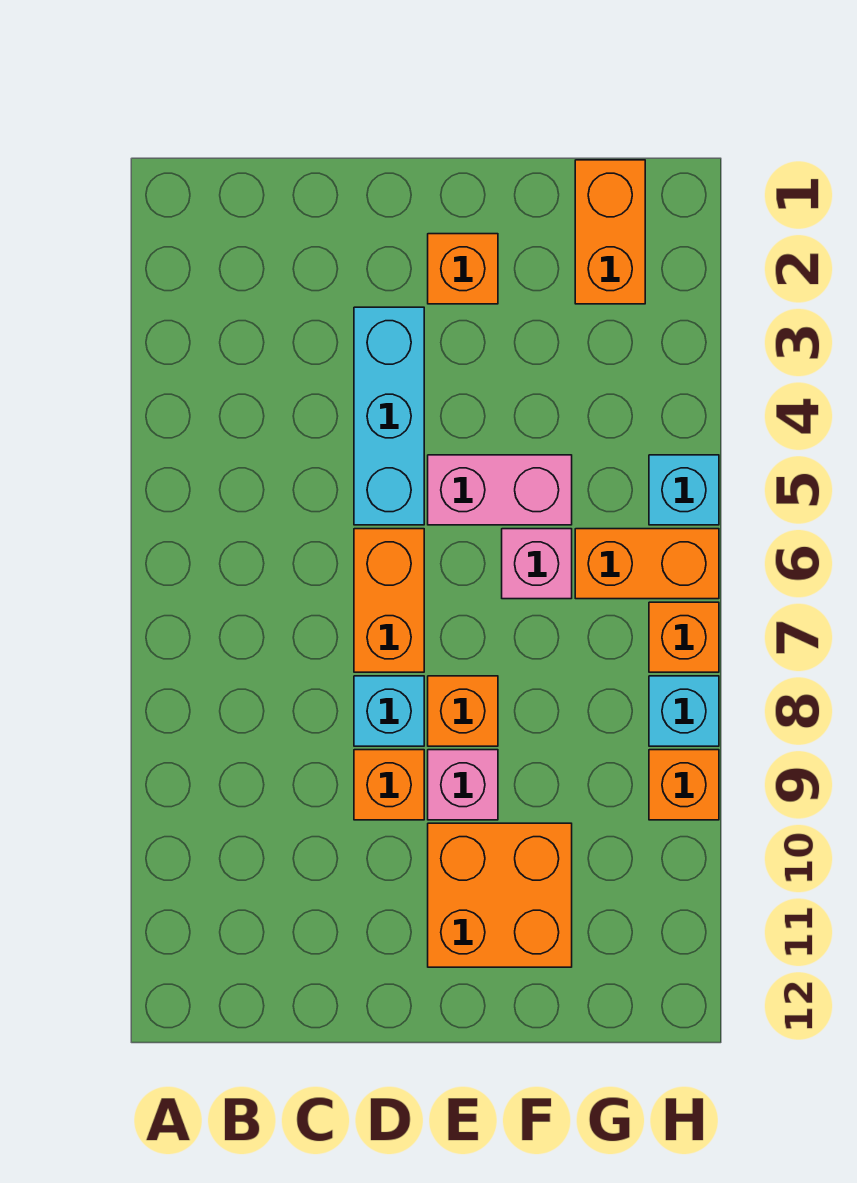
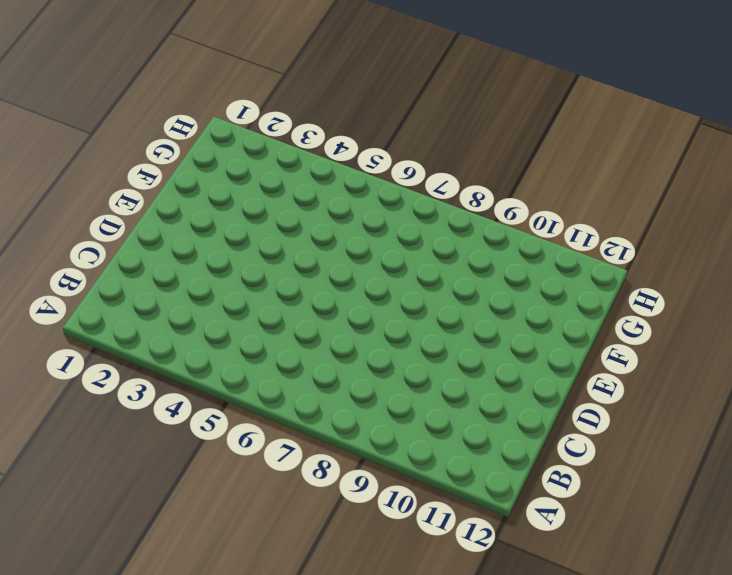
none -> cyan brick D3:D5 level 1
none -> orange brick D6:D7 level 1
none -> cyan brick D8 level 1

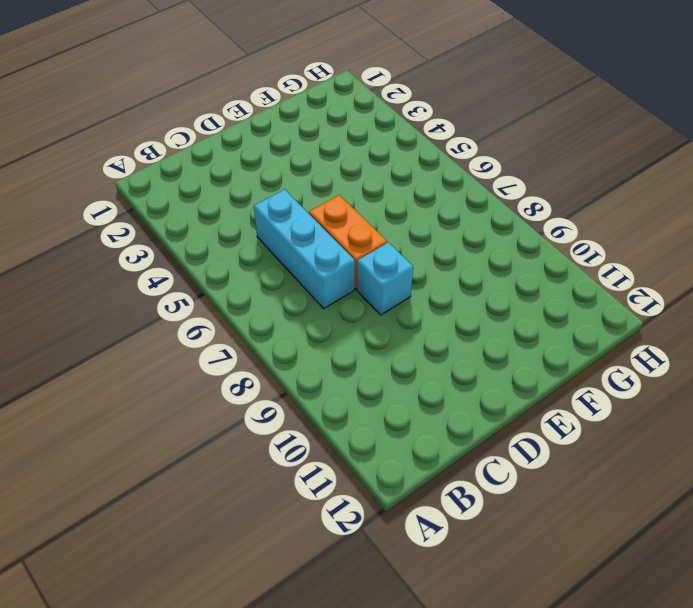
cyan brick C5:C7 level 1 -> cyan brick D3:D5 level 1
none -> orange brick D9 level 1
none -> orange brick E2 level 1
none -> pink brick E5:F5 level 1

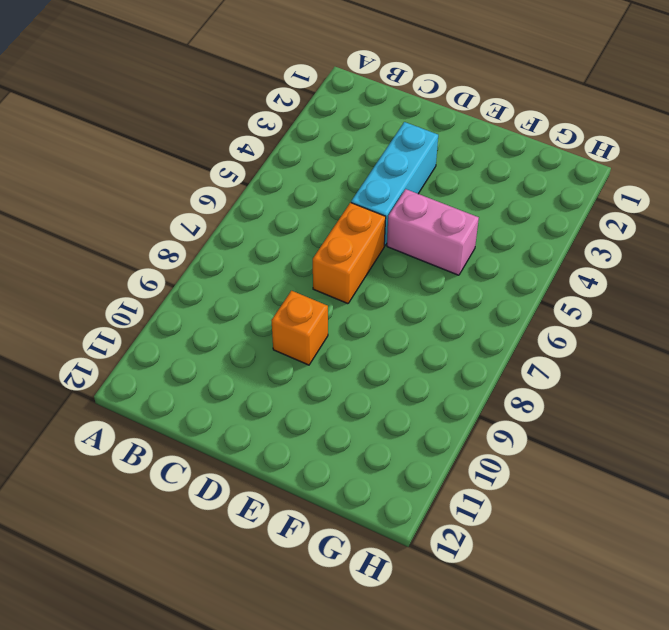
none -> cyan brick D8 level 1
none -> orange brick E2 level 1
none -> orange brick E8 level 1

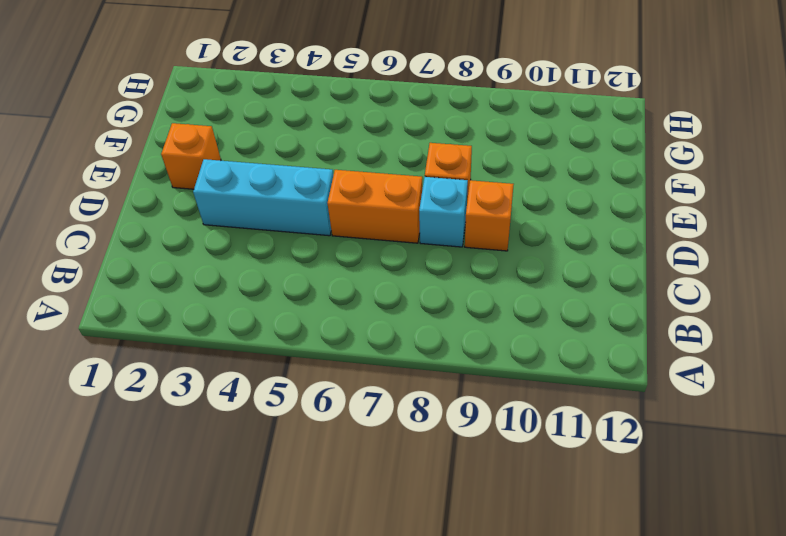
none -> pink brick E5:F5 level 1
none -> pink brick E9 level 1
none -> orange brick E10:F11 level 1

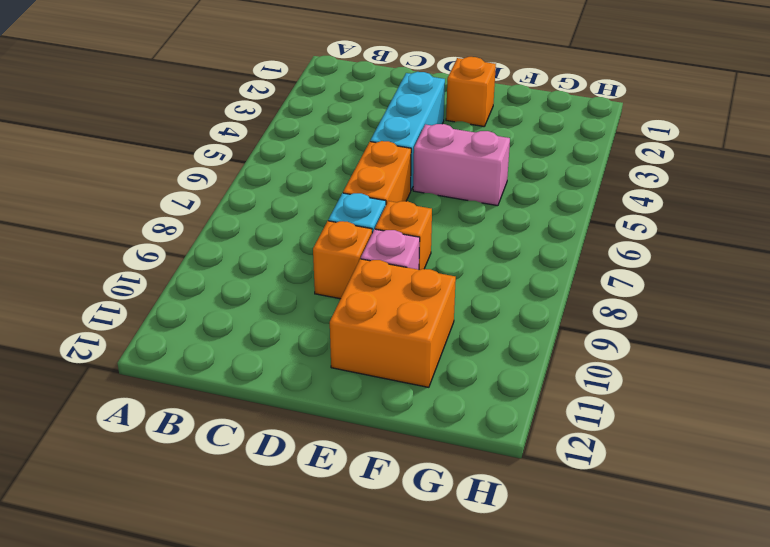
none -> pink brick F6 level 1
none -> orange brick G1:G2 level 1
none -> orange brick G6:H6 level 1

